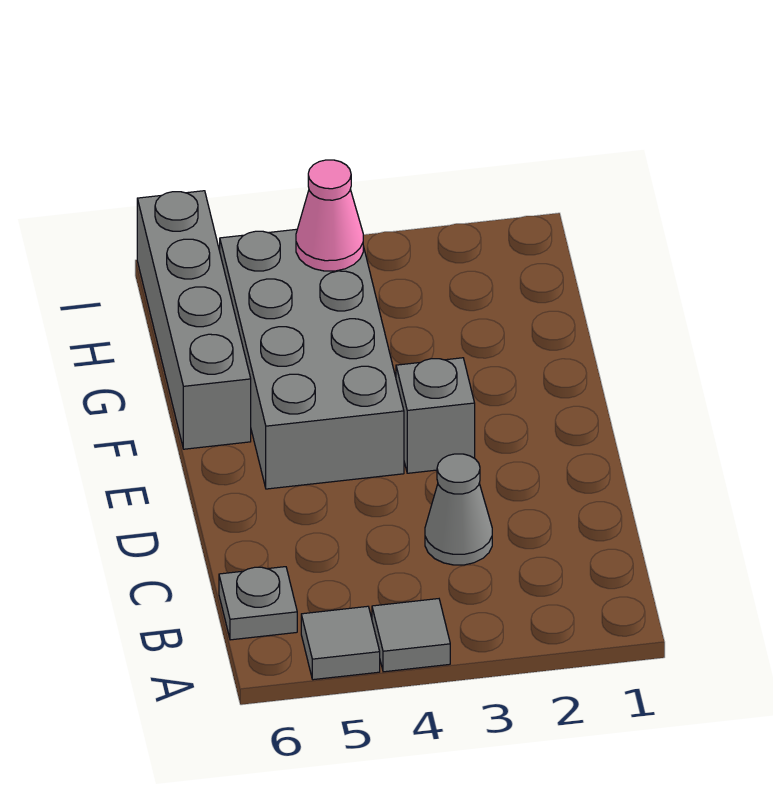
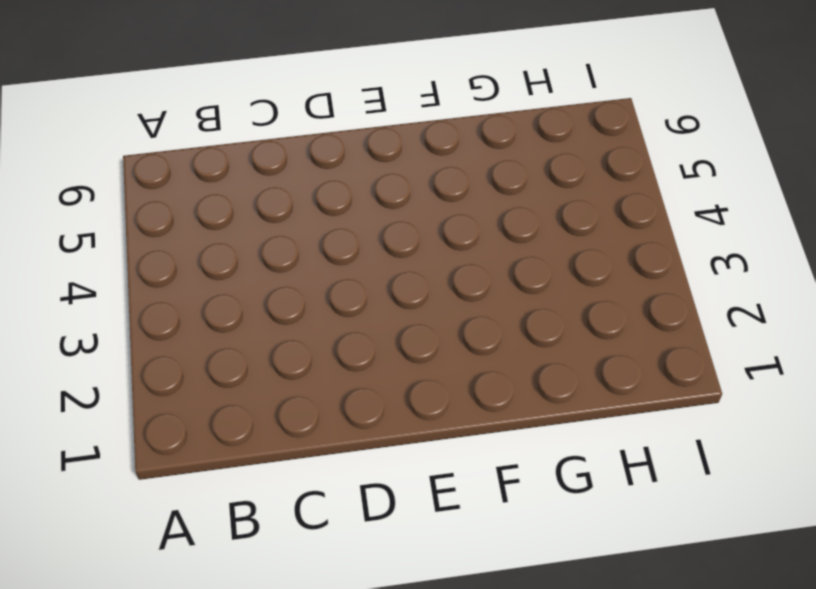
none -> grey tile A4 level 1
none -> grey tile A5 level 1

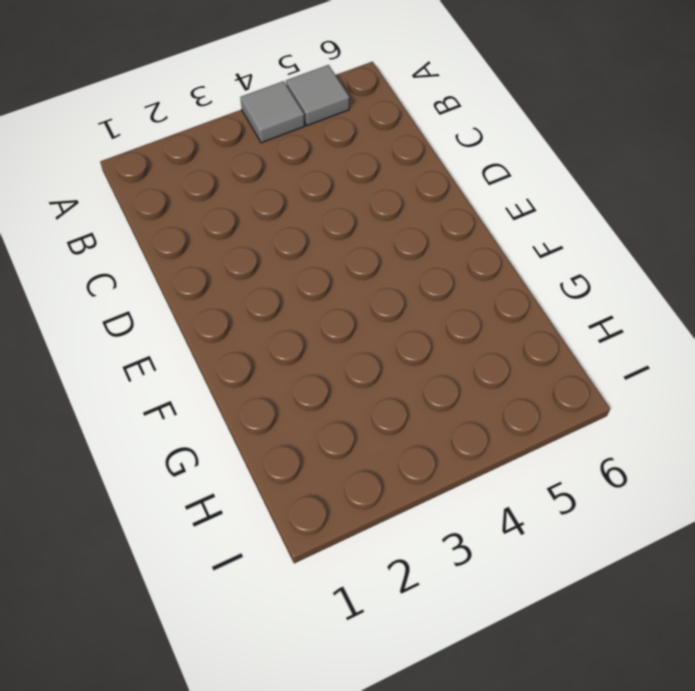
none -> grey plate B6 level 1
none -> grey cone C3 level 1

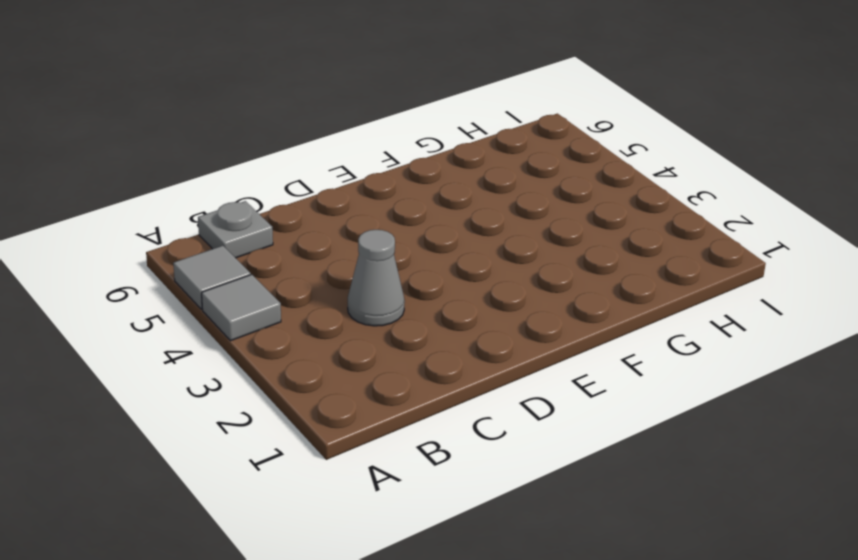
none -> grey brick E3 level 1
none -> grey brick E4:H5 level 1

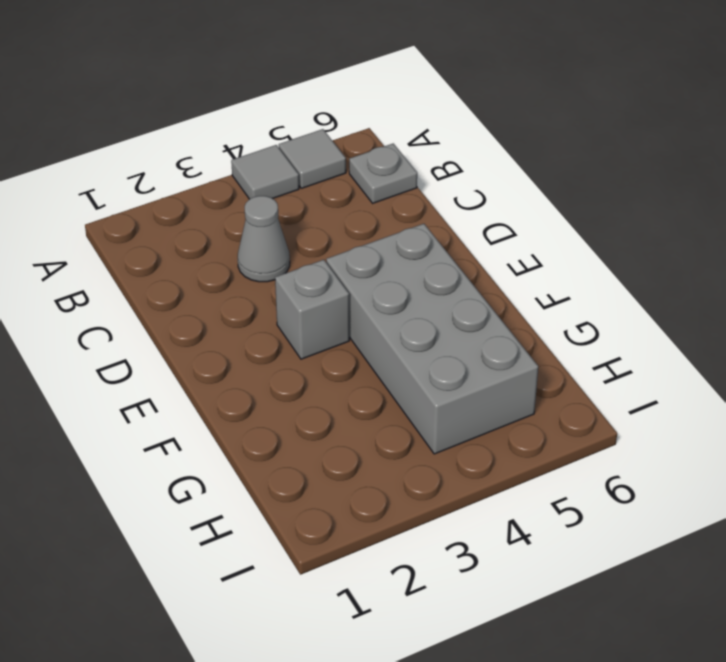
none -> grey brick F6:I6 level 1
none -> pink cone H4 level 2

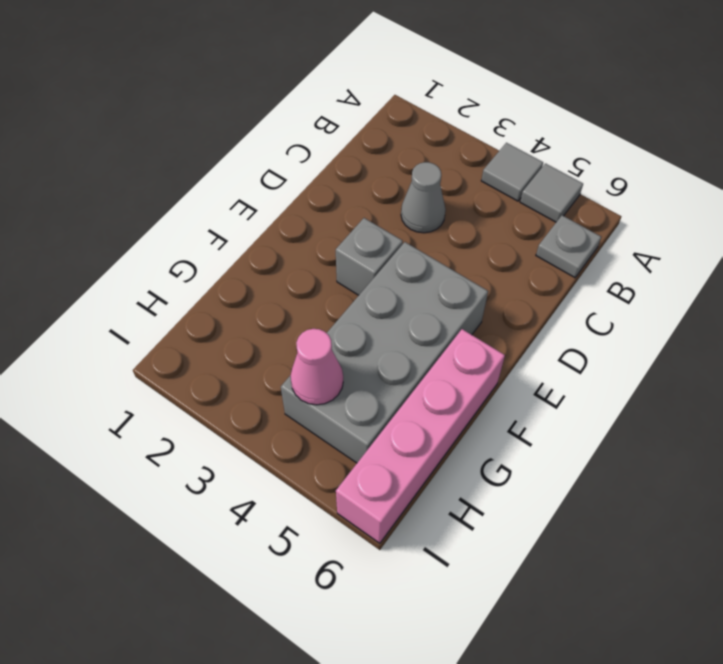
pink brick F6:I6 level 1 -> grey brick F6:I6 level 1

